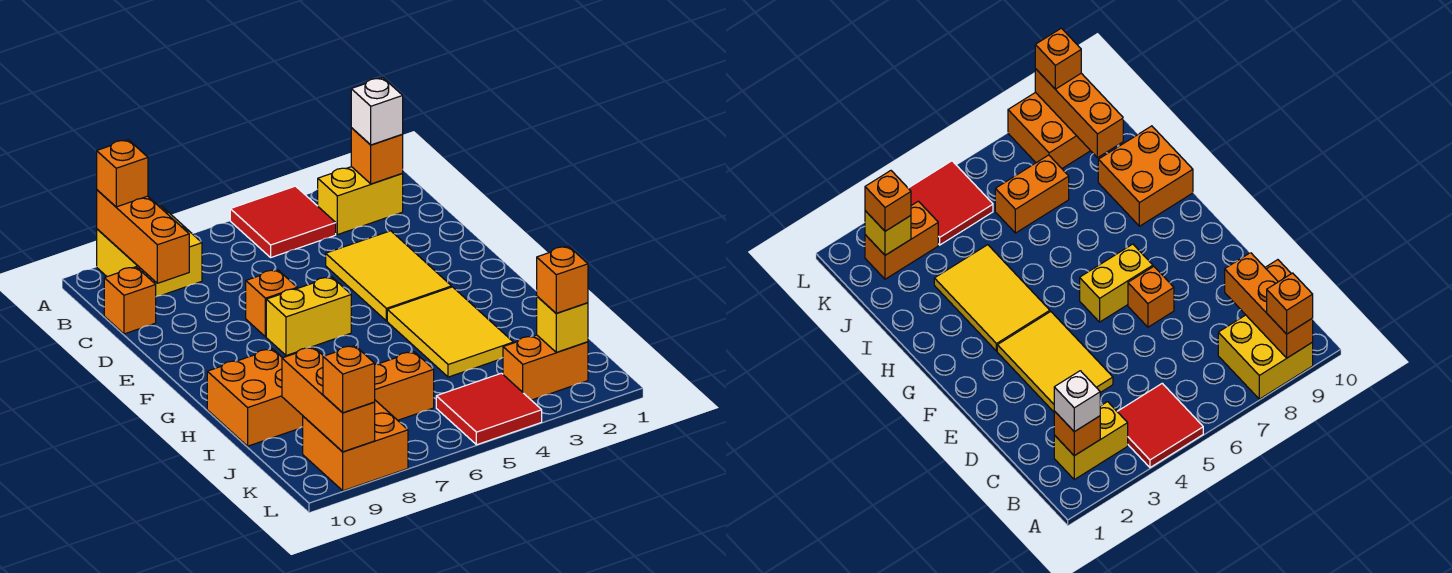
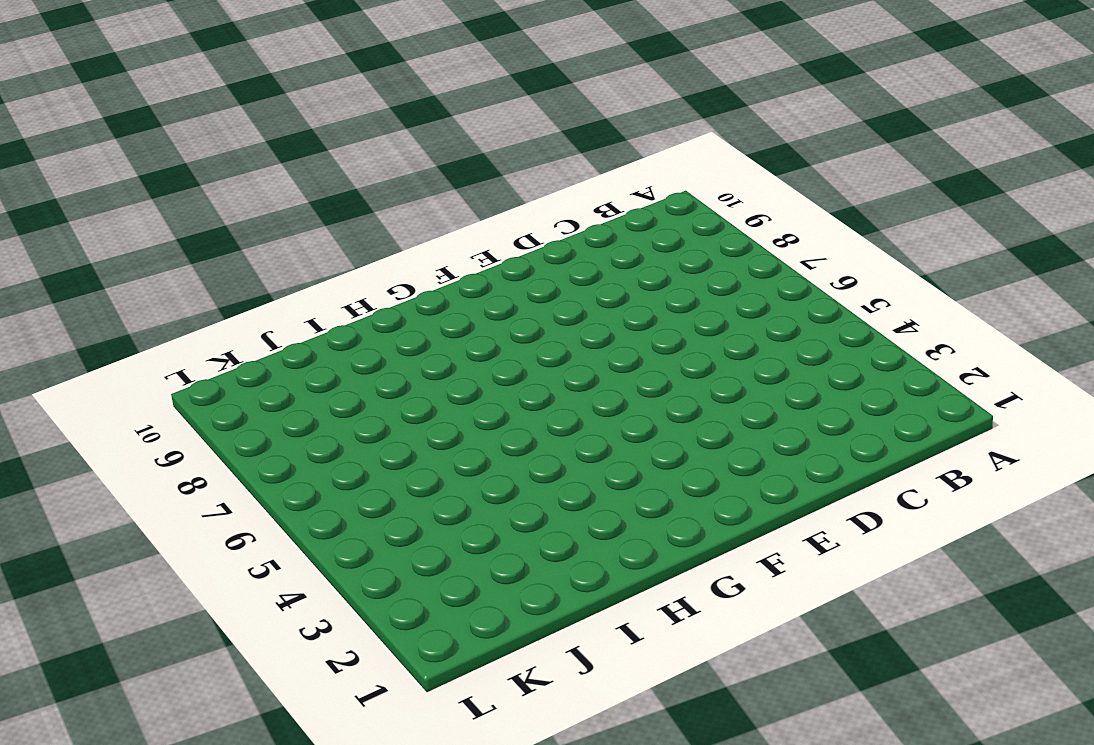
none -> red tile A4:B5 level 1
none -> yellow brick A8:B9 level 1
none -> yellow brick B2:B3 level 1

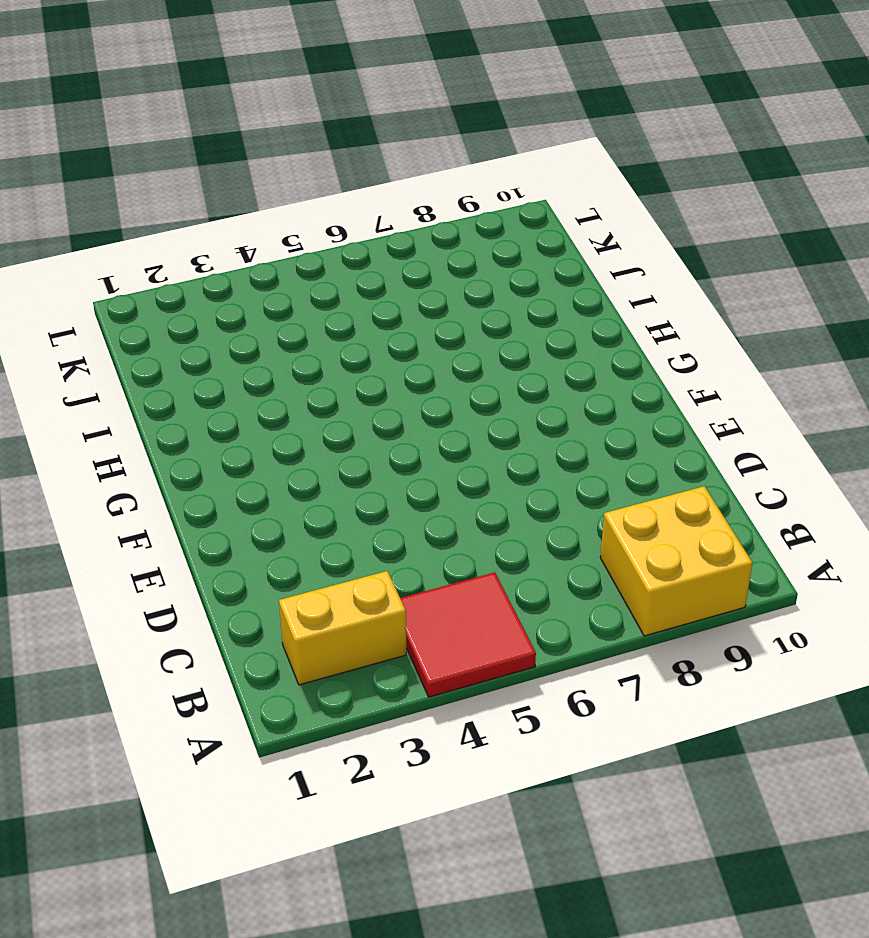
none -> orange brick C10 level 1
none -> yellow tile D3:F4 level 1
none -> orange brick E7 level 1

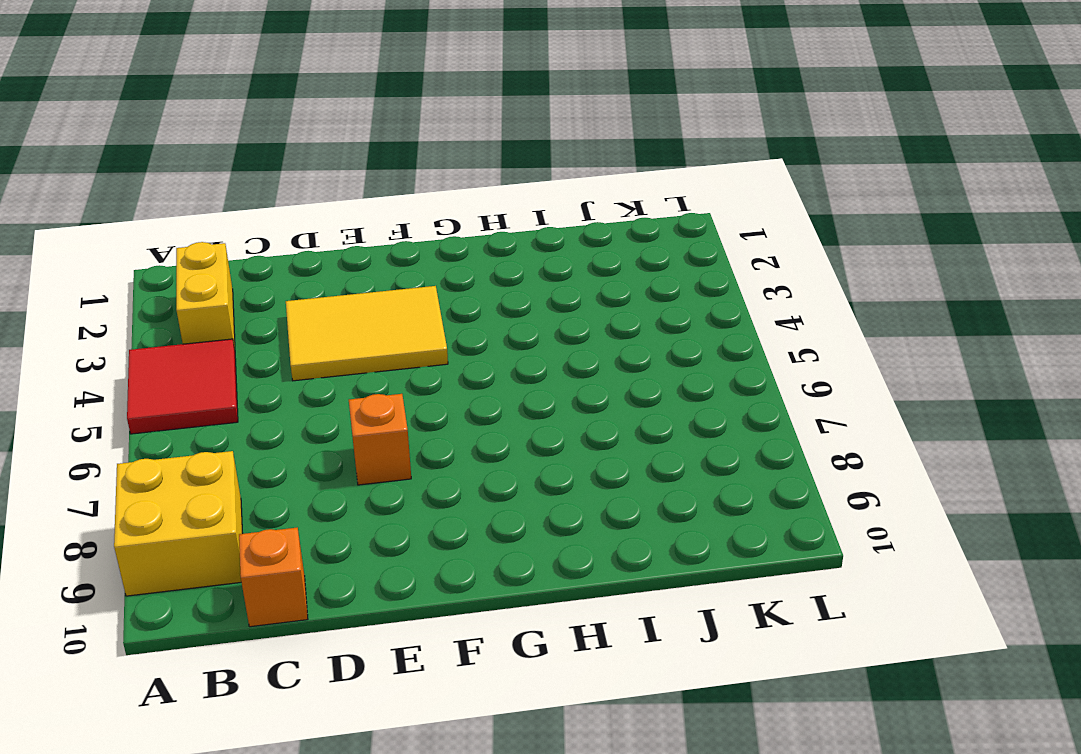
none -> yellow brick F6:F7 level 1
none -> yellow tile G3:I4 level 1
none -> orange brick H9:I10 level 1

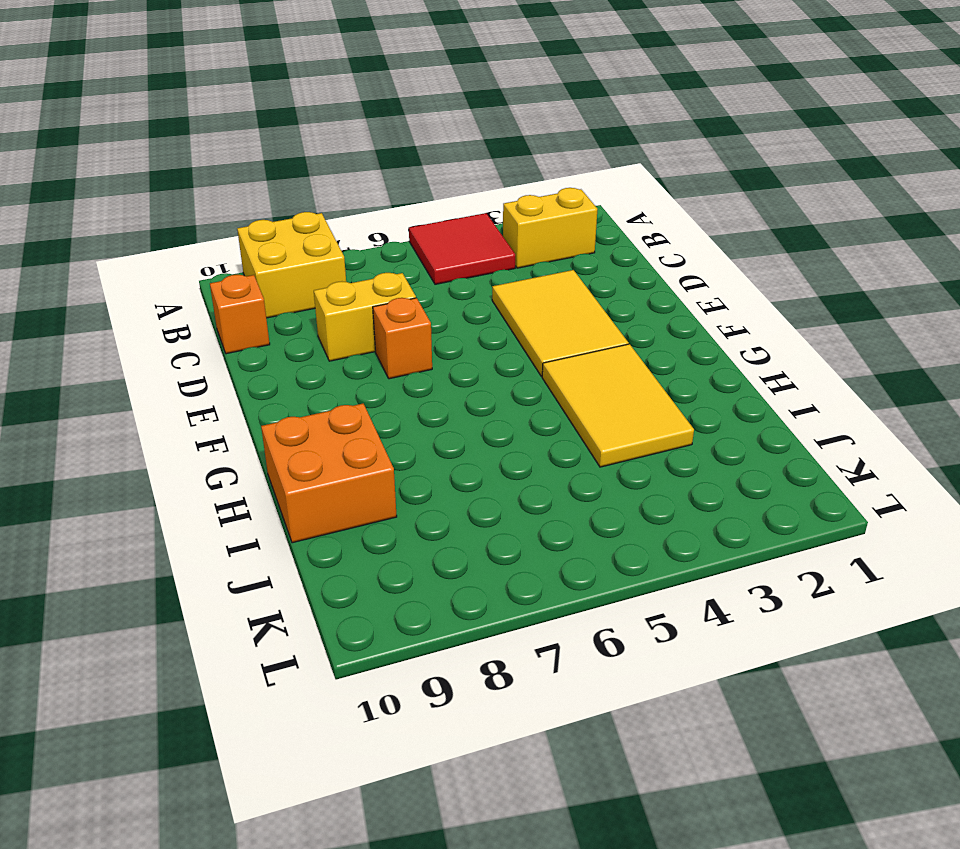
yellow brick D7:D8 level 1 -> yellow brick F6:F7 level 1
none -> orange brick J6:J7 level 1
none -> orange brick K2:K3 level 1
none -> red tile K4:L5 level 1

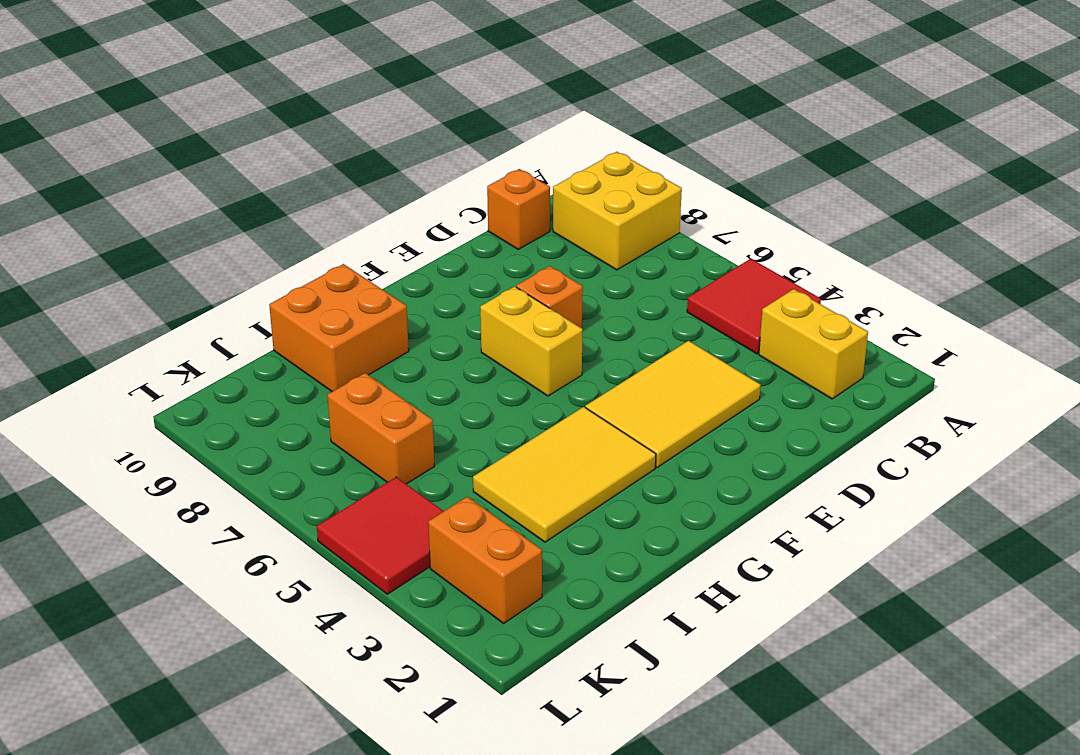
none -> orange brick K8:L9 level 1
none -> orange brick A9:C9 level 2
none -> orange brick B2 level 2

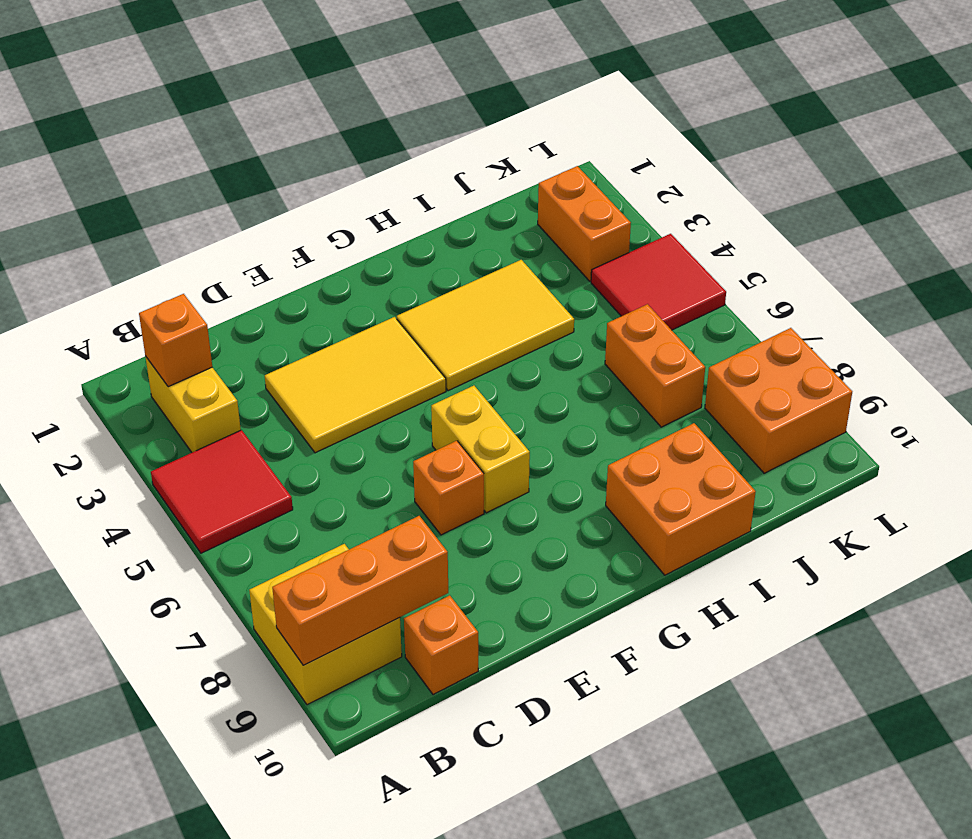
none -> orange brick J9:L9 level 2
none -> yellow brick K2 level 2
none -> orange brick A9 level 3

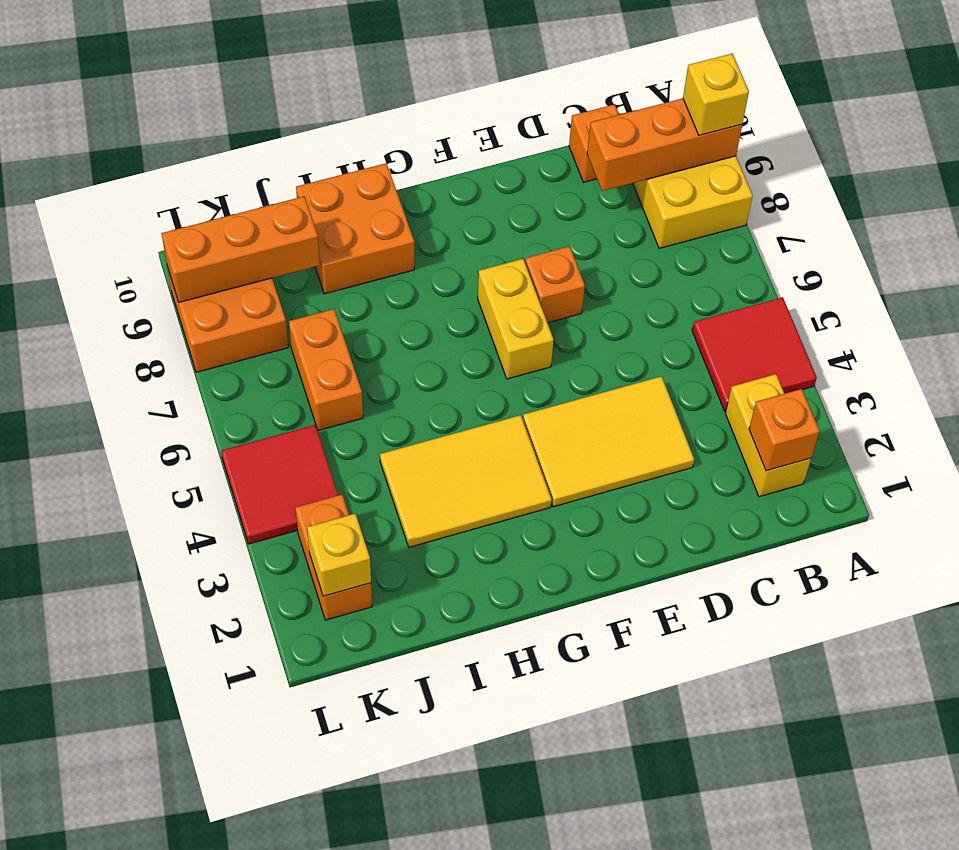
yellow brick A9 level 3 -> orange brick A9 level 3
none -> white brick B2 level 3
none -> orange brick K2 level 3
none -> orange brick L9 level 3

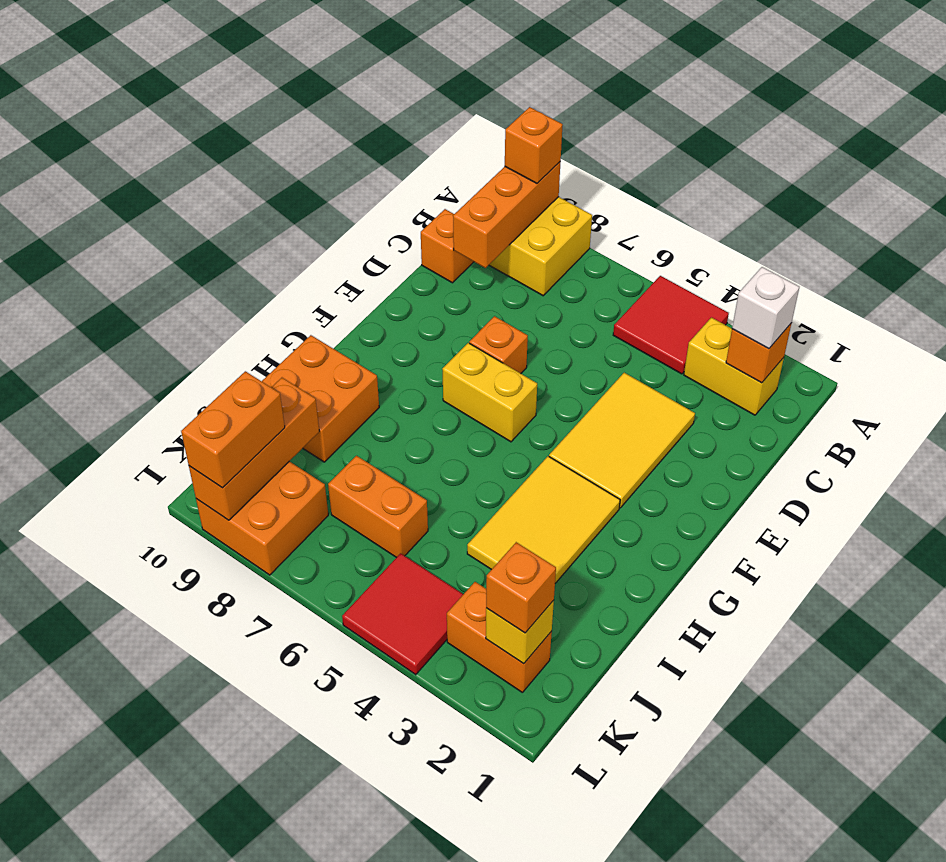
orange brick K9:L9 level 3 -> orange brick L9 level 3

